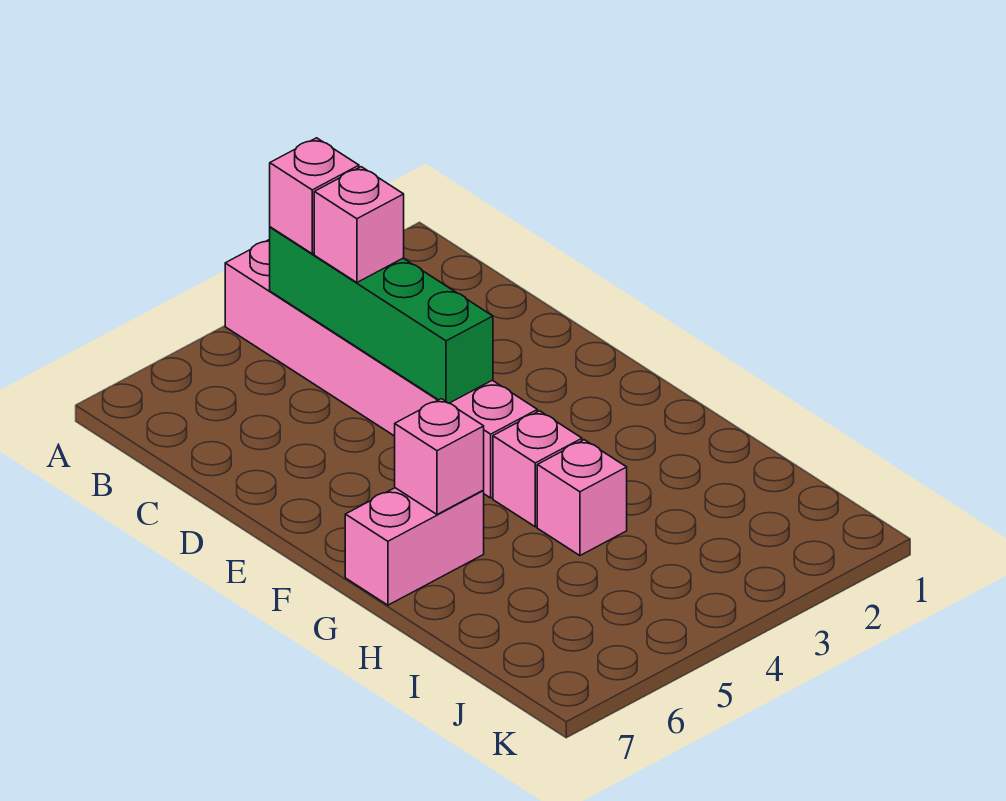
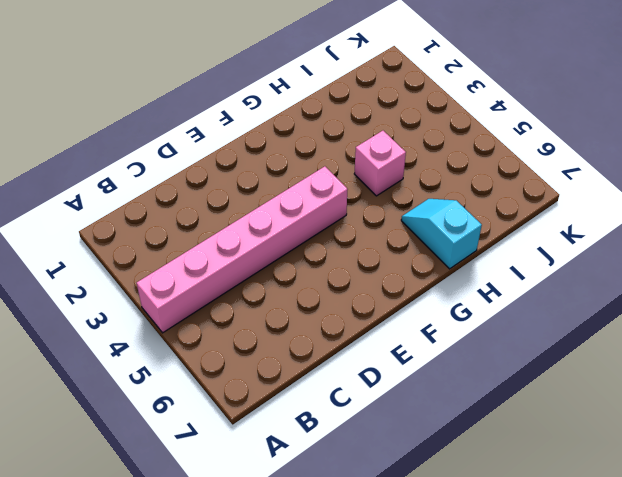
cyan slope H6:H7 level 1 top 7 -> none
none -> pink brick G4 level 1
none -> pink brick G6:G7 level 1

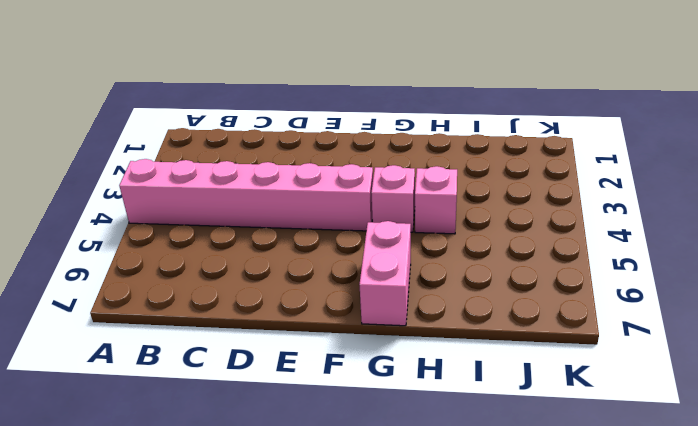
none -> green brick B4:E4 level 2
none -> pink brick G6 level 2

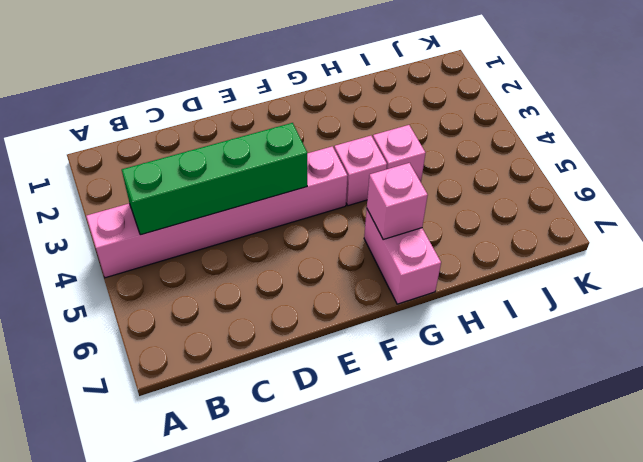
none -> pink brick B4 level 3
none -> pink brick C4 level 3

